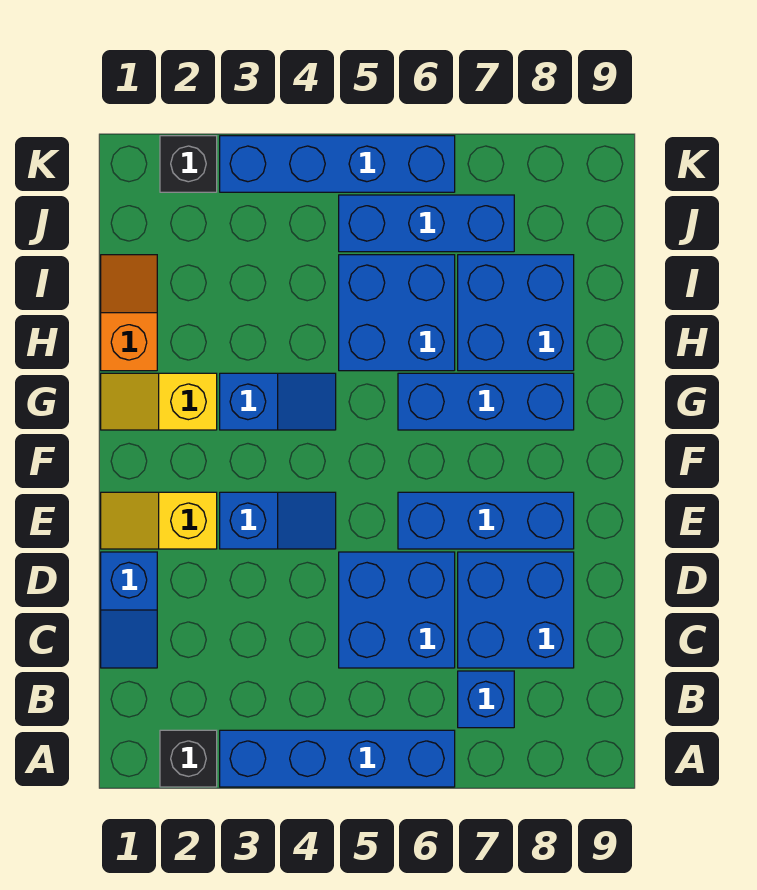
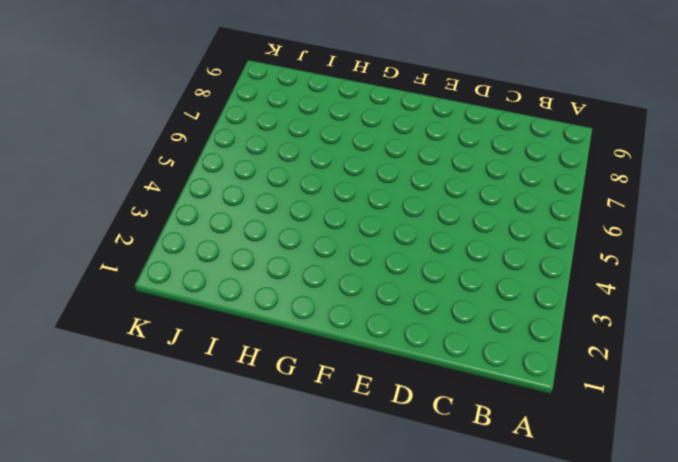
none -> black brick A2 level 1
none -> blue brick A3:A6 level 1
none -> blue brick B7 level 1

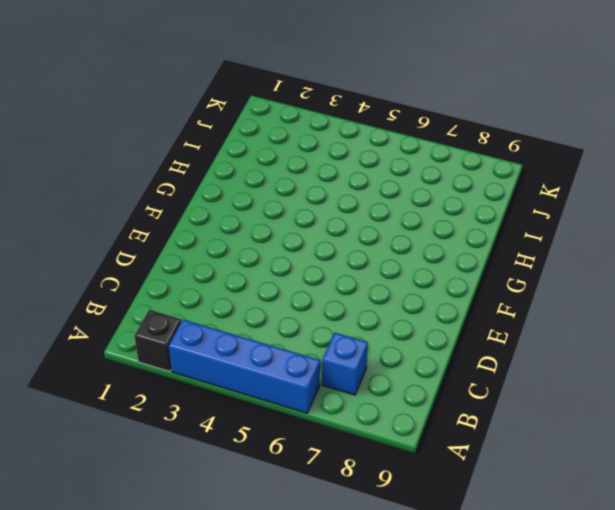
none -> blue slope C1:D1 level 1 top D
none -> blue brick C5:D6 level 1
none -> blue brick C7:D8 level 1

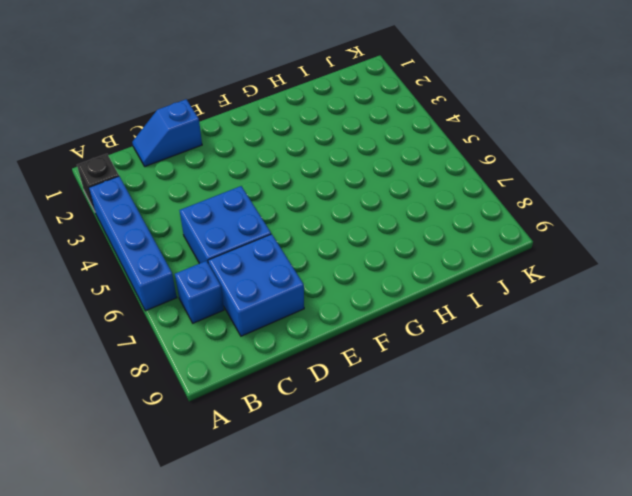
none -> yellow slope E1:E2 level 1 top 2
none -> blue slope E3:E4 level 1 top 3
none -> blue brick E6:E8 level 1

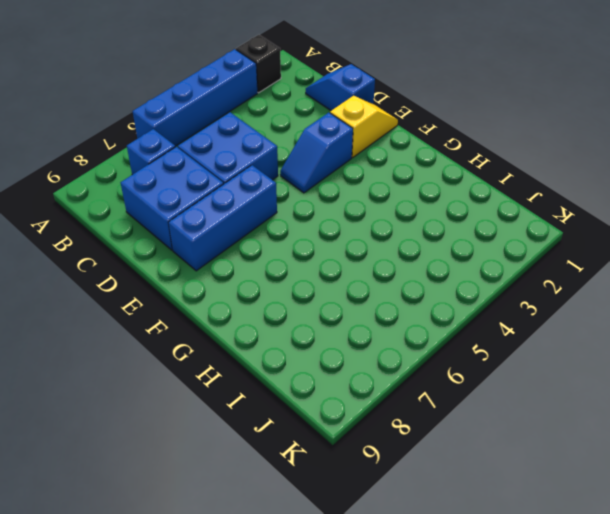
none -> yellow slope G1:G2 level 1 top 2
none -> blue slope G3:G4 level 1 top 3
none -> blue brick G6:G8 level 1

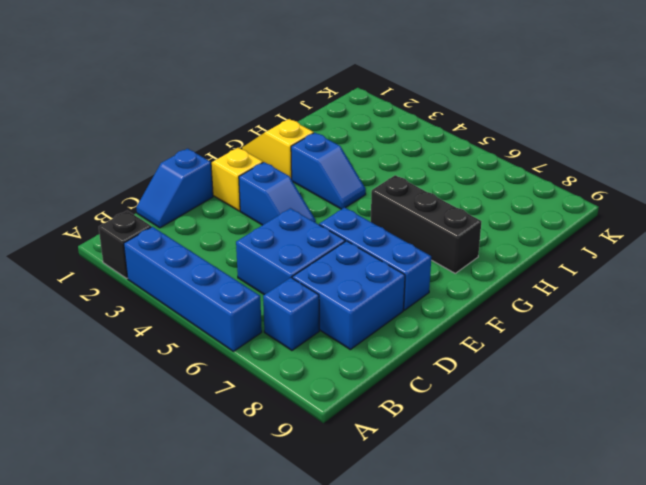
black brick G6:G8 level 1 -> blue brick G6:G8 level 1
none -> orange slope H1:I1 level 1 top H
none -> blue brick H5:I6 level 1
none -> blue brick H7:I8 level 1

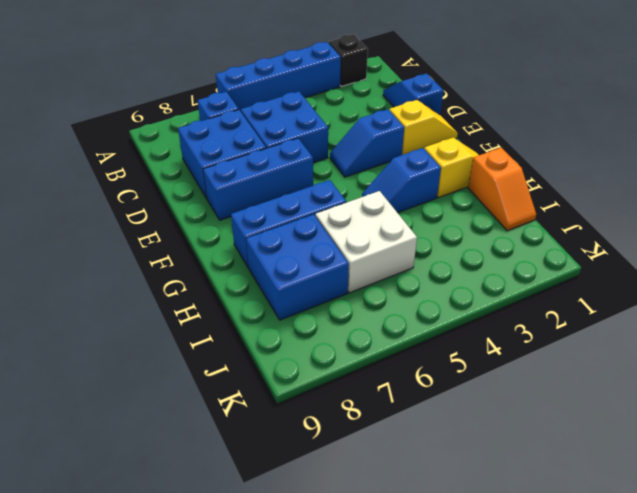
white brick H5:I6 level 1 -> blue brick H5:I6 level 1
none -> blue brick J5:J7 level 1
none -> black brick K2 level 1
none -> blue brick K3:K6 level 1

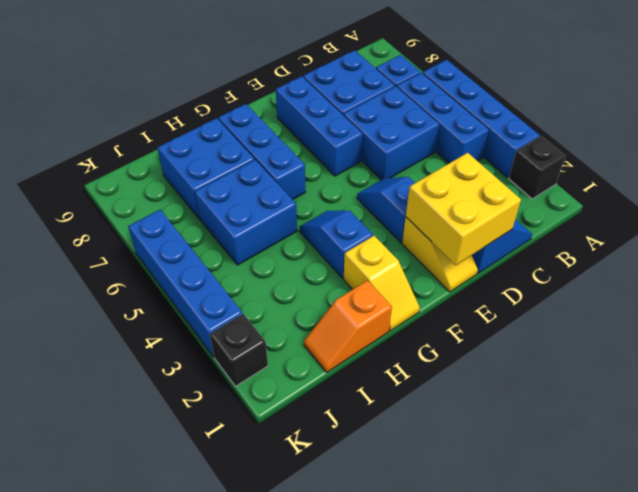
blue brick B4:B6 level 1 -> blue brick J5:J7 level 1
yellow brick D1:E2 level 2 -> none

